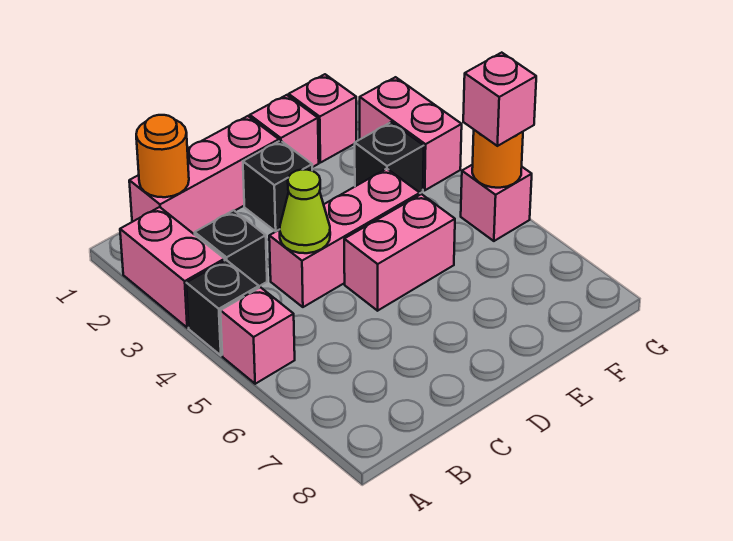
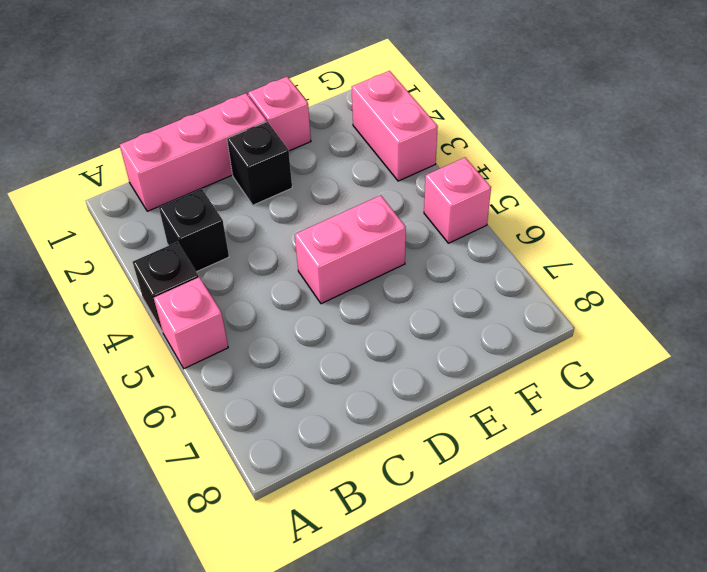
none -> pink brick A2:A3 level 1
none -> pink brick C4:E4 level 1
none -> pink brick F1 level 1

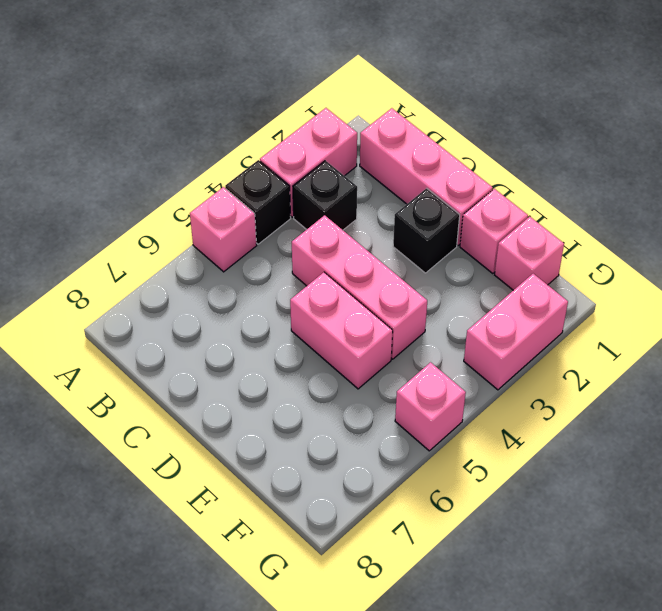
none -> black brick F3 level 1
none -> orange round brick B1 level 2
none -> lime cone C4 level 2

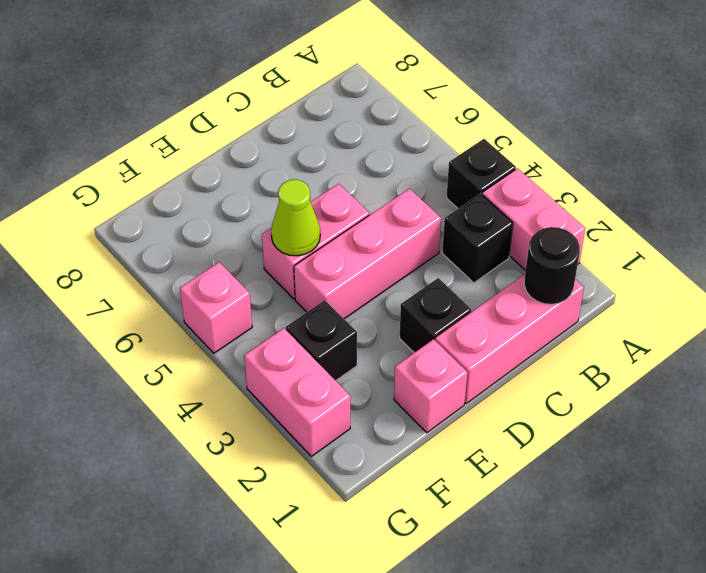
black round brick B1 level 2 -> orange round brick B1 level 2
lime cone E5 level 2 -> lime cone C4 level 2
none -> pink brick A5 level 1
none -> pink brick F1 level 1
none -> orange round brick G5 level 2

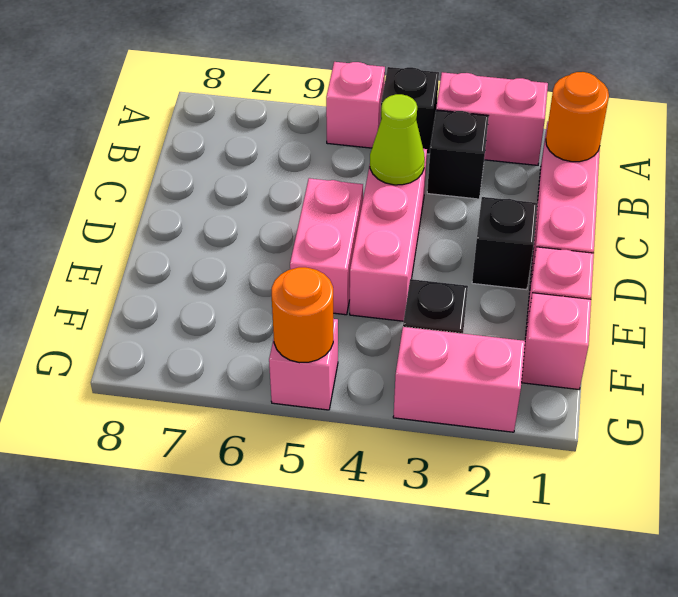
none -> pink brick G5 level 3

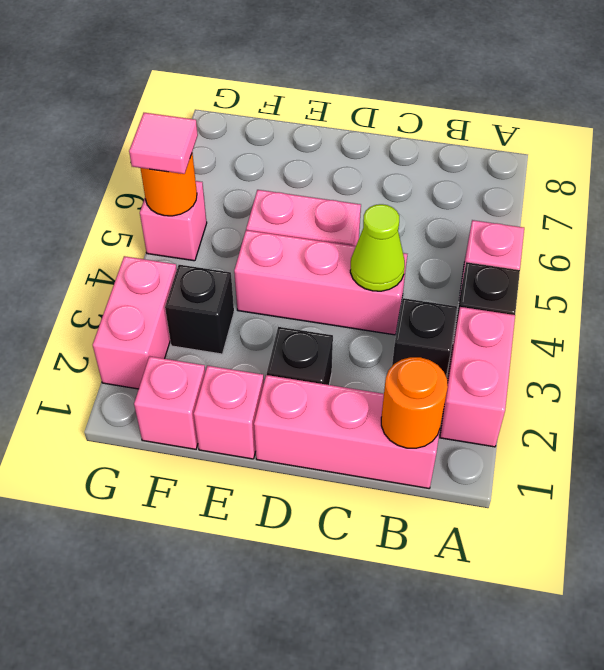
pink tile G5 level 3 -> pink brick G5 level 3

